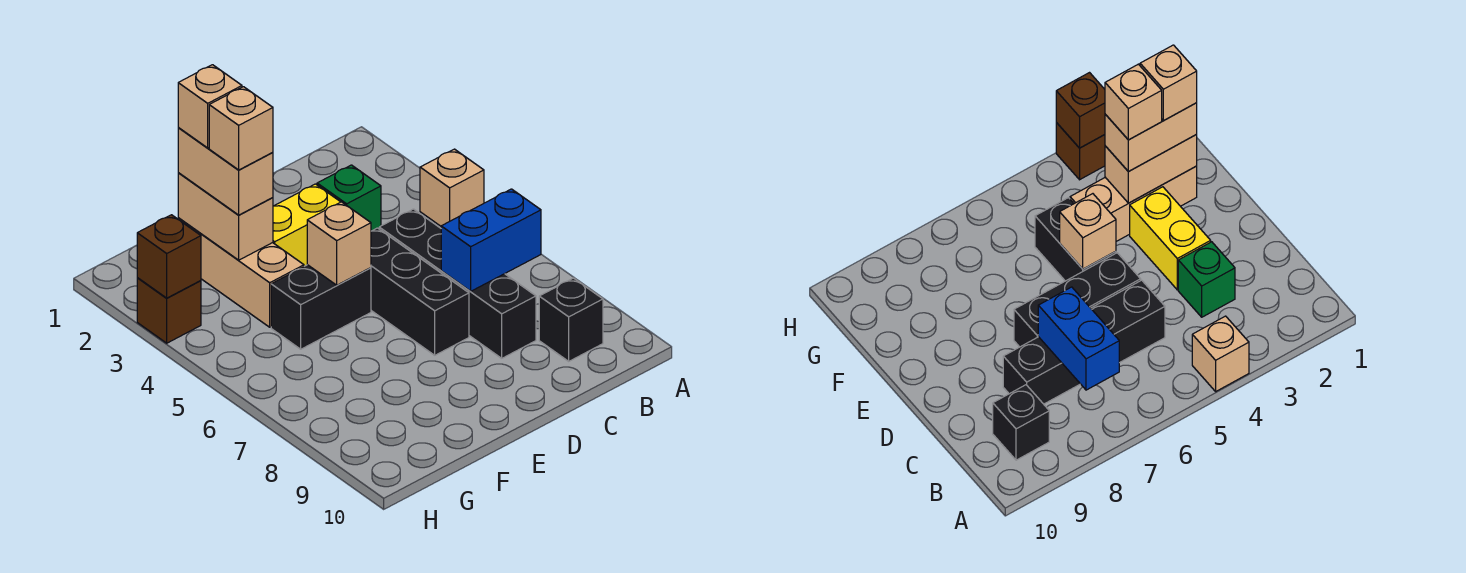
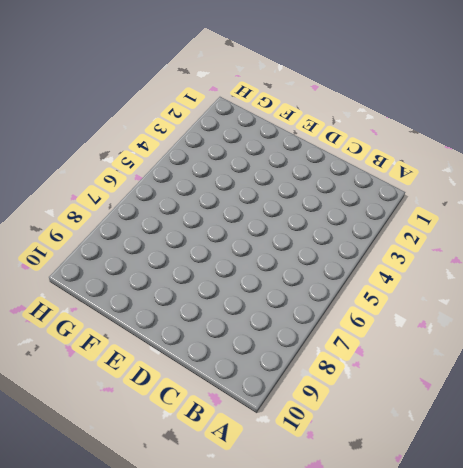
none -> tan brick A4 level 1
none -> black brick B9 level 1
none -> green brick C3 level 1

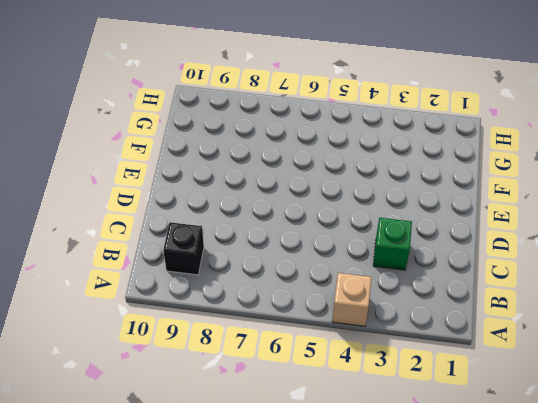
none -> black brick C5:C8 level 1
none -> yellow brick D3:E3 level 1
none -> black brick D5:D7 level 1

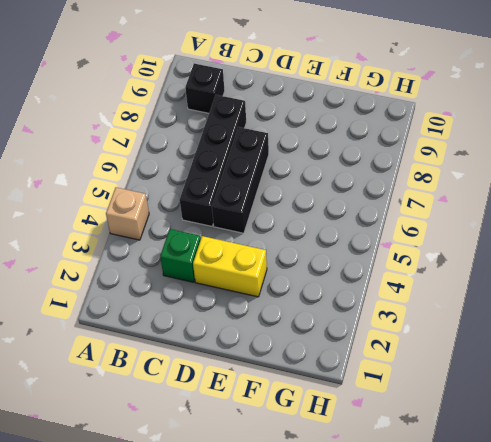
none -> black brick E5:F5 level 1
none -> tan brick F2:F4 level 1
none -> brown brick H3 level 1

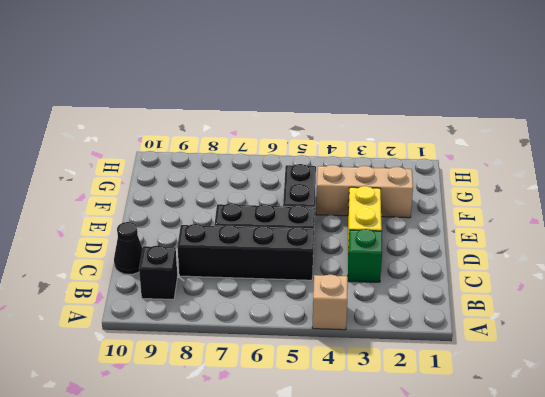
black cone C10 level 1 -> none
none -> brown brick H3 level 1
none -> blue brick B7:C7 level 2
none -> tan brick E5 level 2

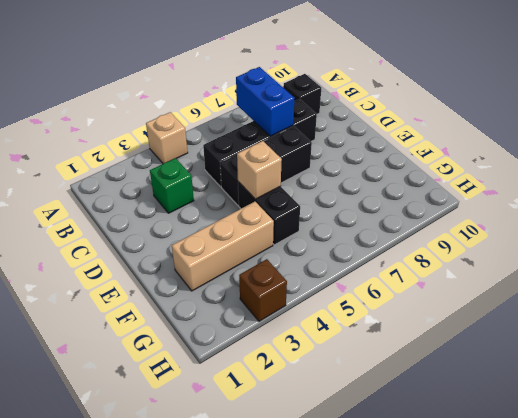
none -> yellow brick D3:E3 level 1
none -> tan brick F2:F3 level 2
none -> brown brick H3 level 2

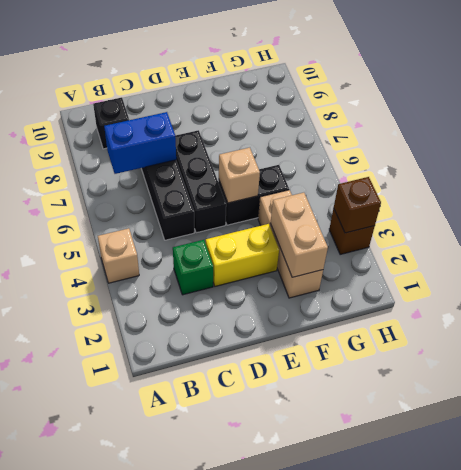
none -> tan brick F2:F3 level 3
none -> tan brick F2 level 4
none -> tan brick F3 level 4

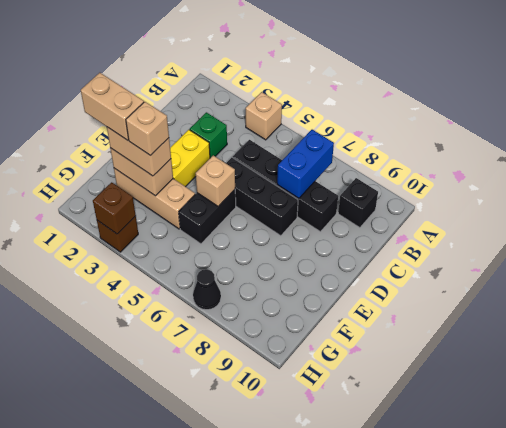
tan brick F1:F2 level 4 -> tan brick F2 level 4
black cone H7 level 1 -> none

